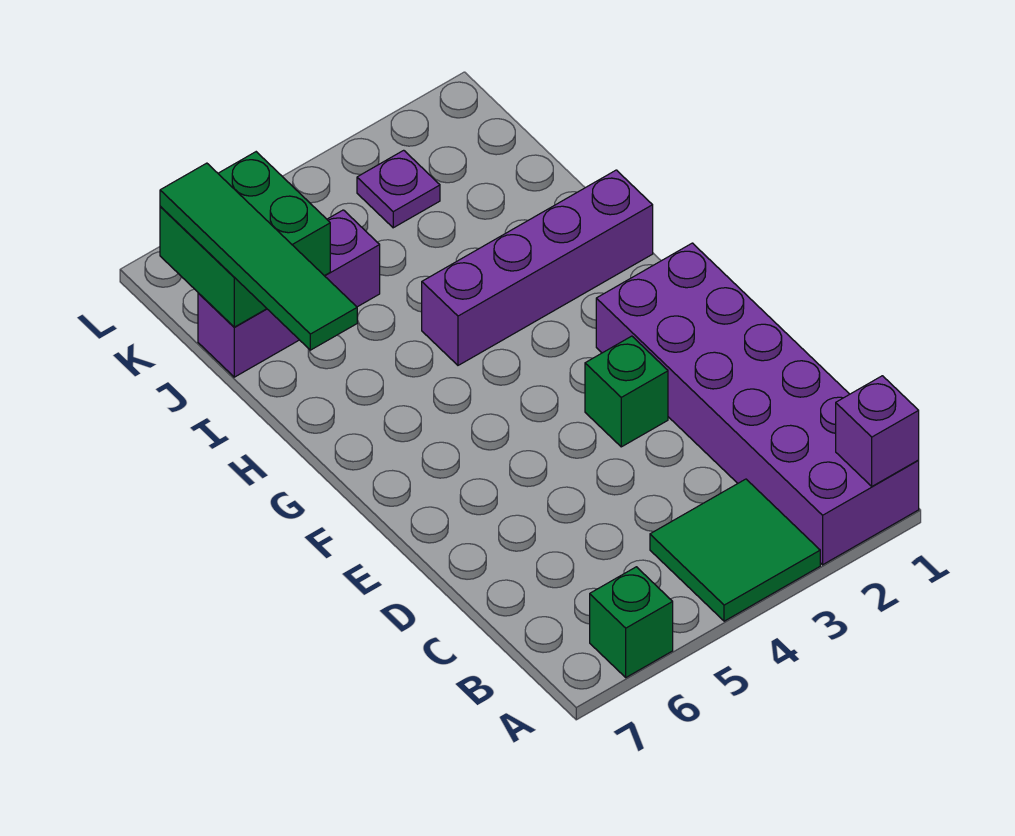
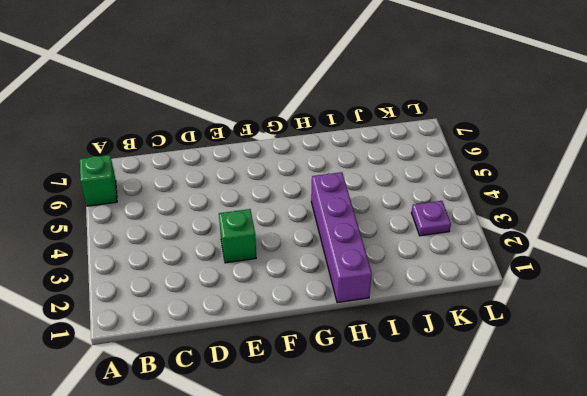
none -> purple brick A1:F2 level 1
none -> green tile A3:B4 level 1

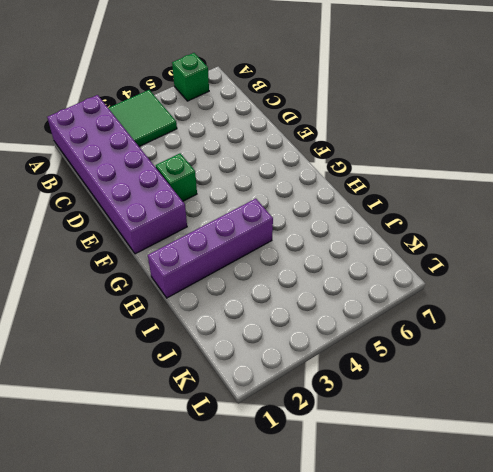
none -> purple brick J5:J7 level 1
none -> purple plate K3 level 1

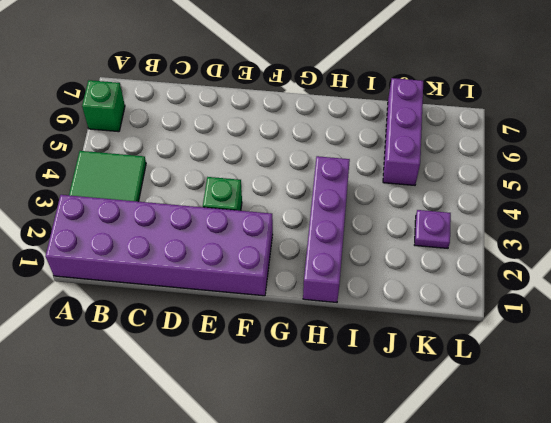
none -> purple brick A1 level 2
none -> green brick J6:K7 level 2

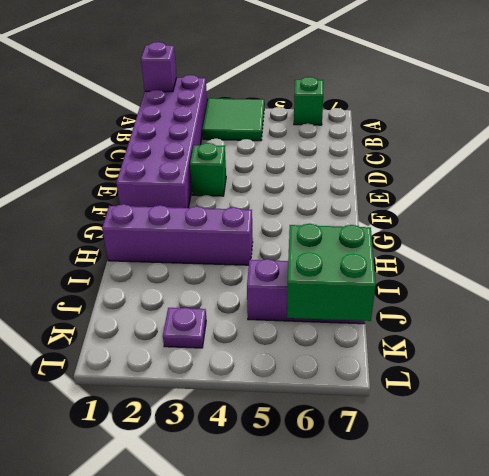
none -> green tile H7:K7 level 3

